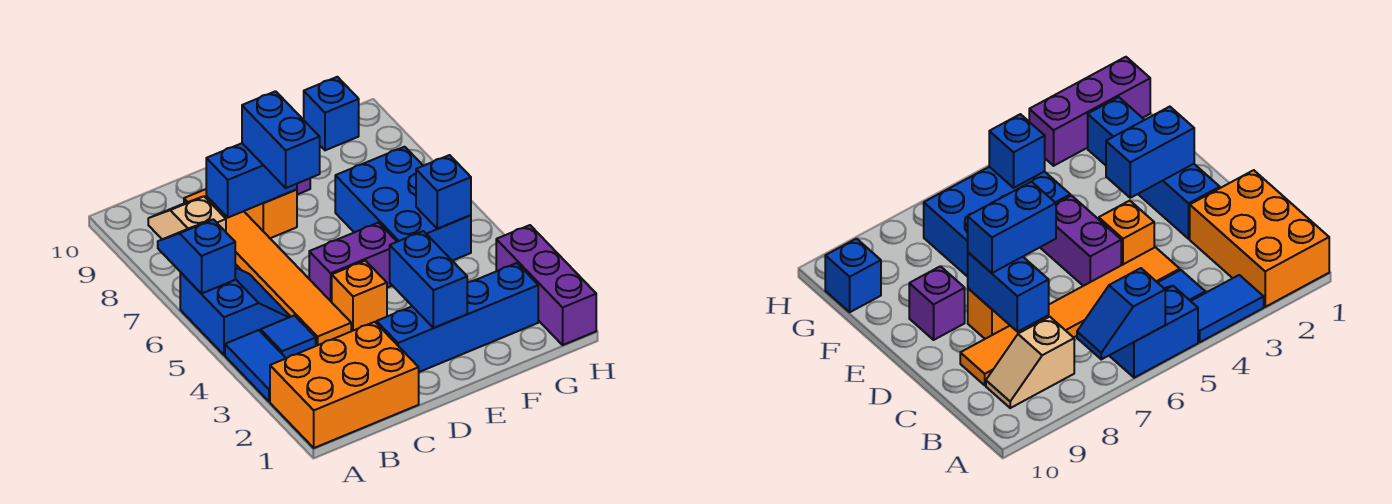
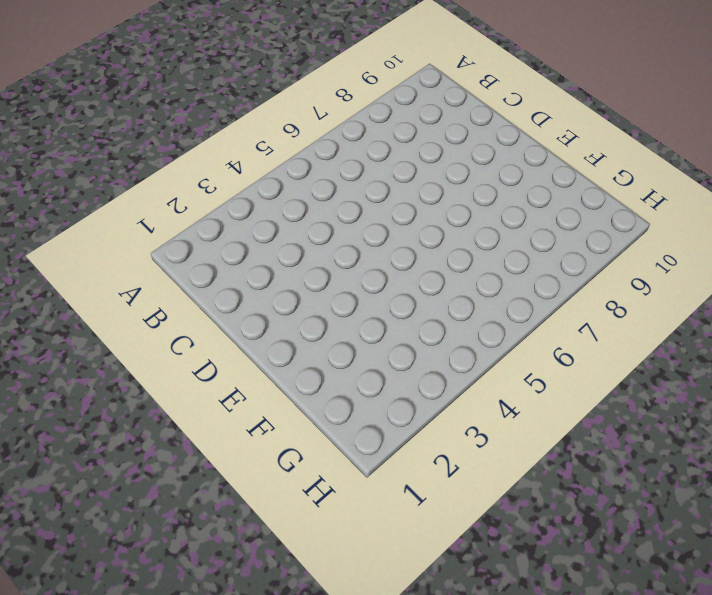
none -> orange brick A1:C2 level 1
none -> blue tile A3:A4 level 1
none -> blue slope A5:B6 level 1 top A

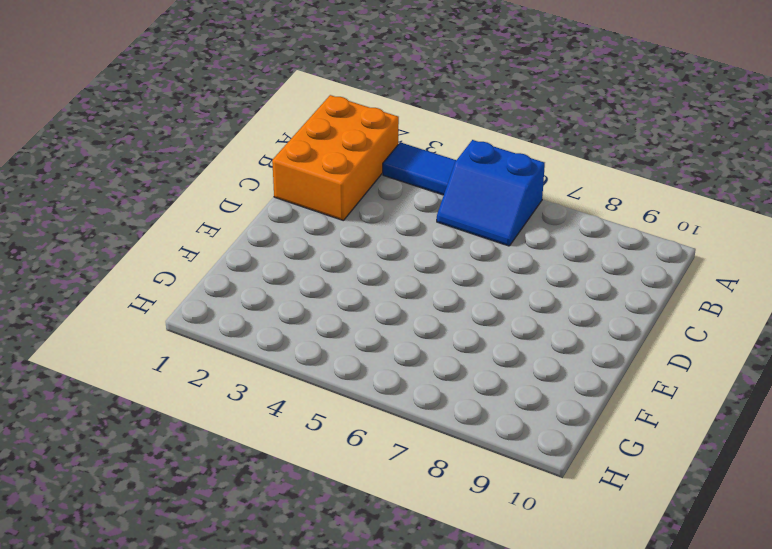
none -> blue tile B4 level 1
none -> tan slope B8:B9 level 1 top 8
none -> orange tile C4:C9 level 1

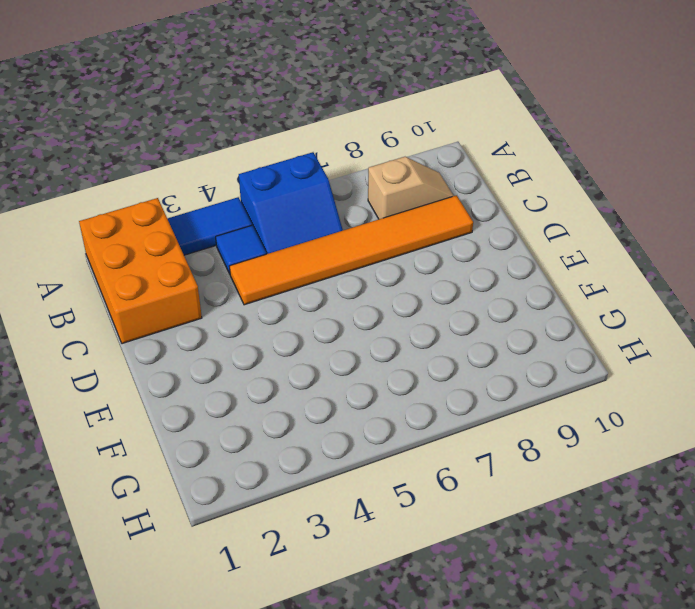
none -> blue brick D2:G2 level 1
none -> orange brick D4 level 1
none -> purple brick D5:E5 level 1

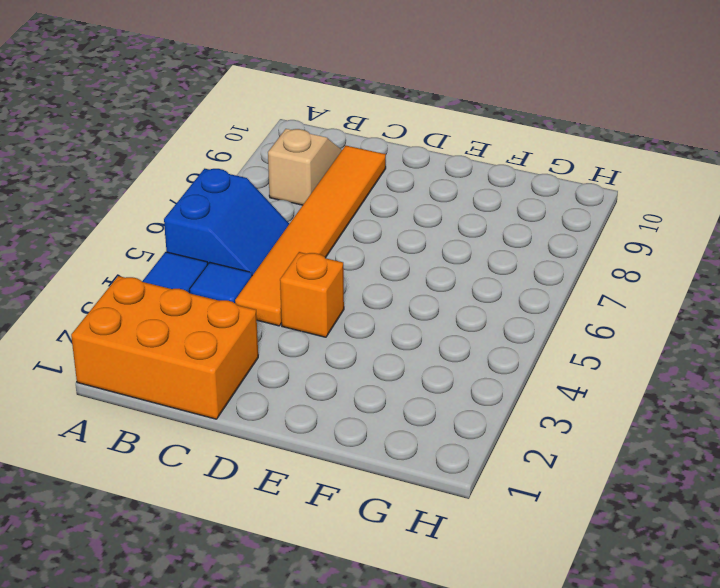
none -> blue brick D2:G2 level 1
none -> purple brick D5:E5 level 1
none -> orange brick D8 level 1

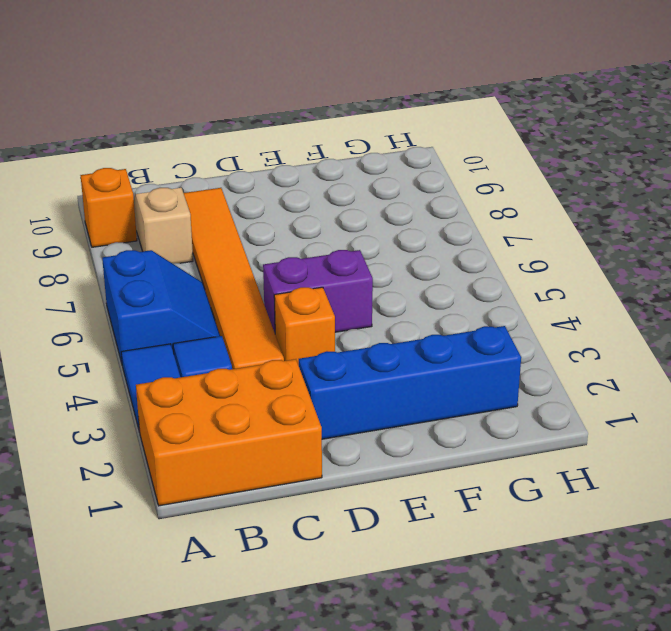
orange brick A9 level 1 -> orange brick D8 level 1
none -> purple brick E9 level 1
none -> blue brick F5:G7 level 1
none -> blue brick G10 level 1

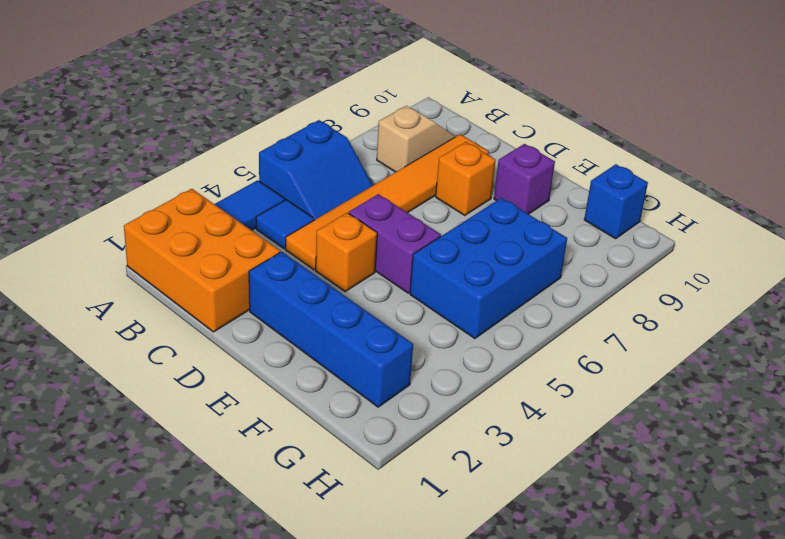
none -> purple brick H1:H3 level 1
none -> blue slope A6:A7 level 2 top 6
none -> blue brick C8:D8 level 2

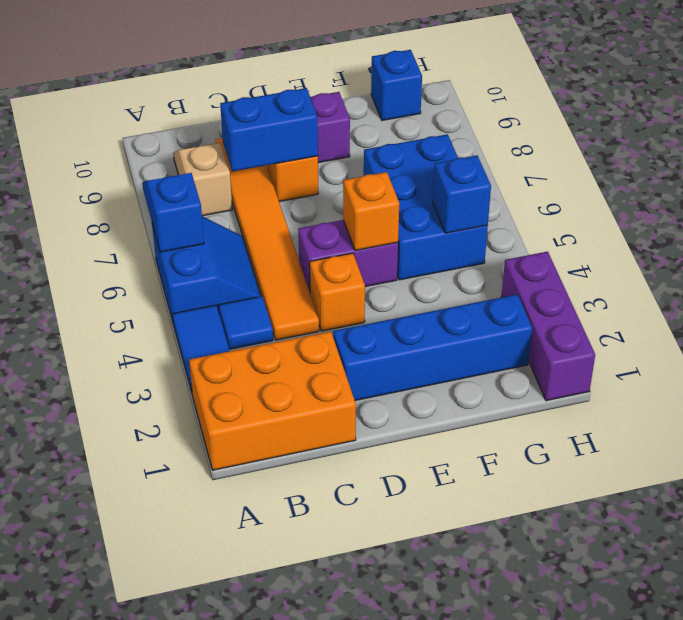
orange brick E5 level 2 -> none
none -> blue brick E2:E3 level 2
none -> blue brick D7:D8 level 3

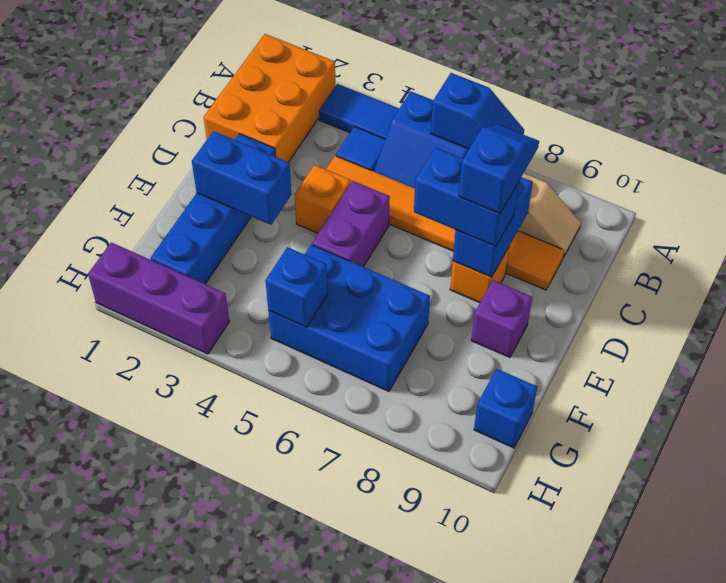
blue slope C8:D8 level 4 top D -> none

